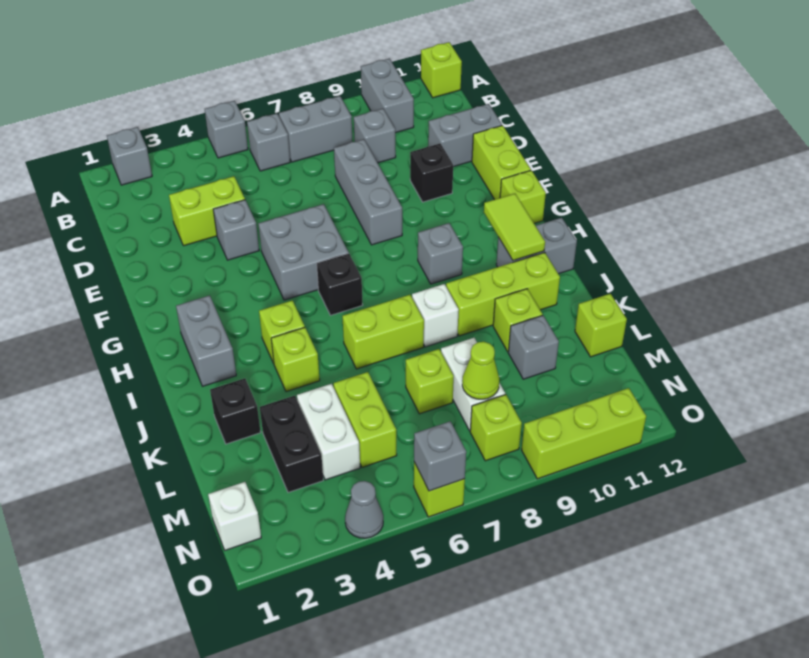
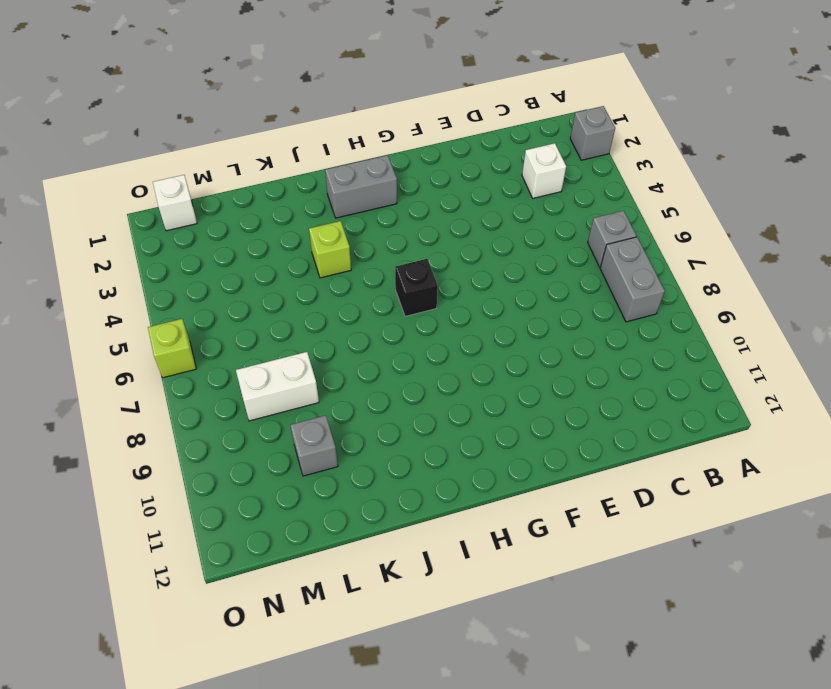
white brick C3 level 1 -> white brick J8 level 1
none -> grey brick A5 level 1
none -> grey brick A10:B10 level 1
none -> lime brick A12 level 1
none -> grey brick C9 level 1

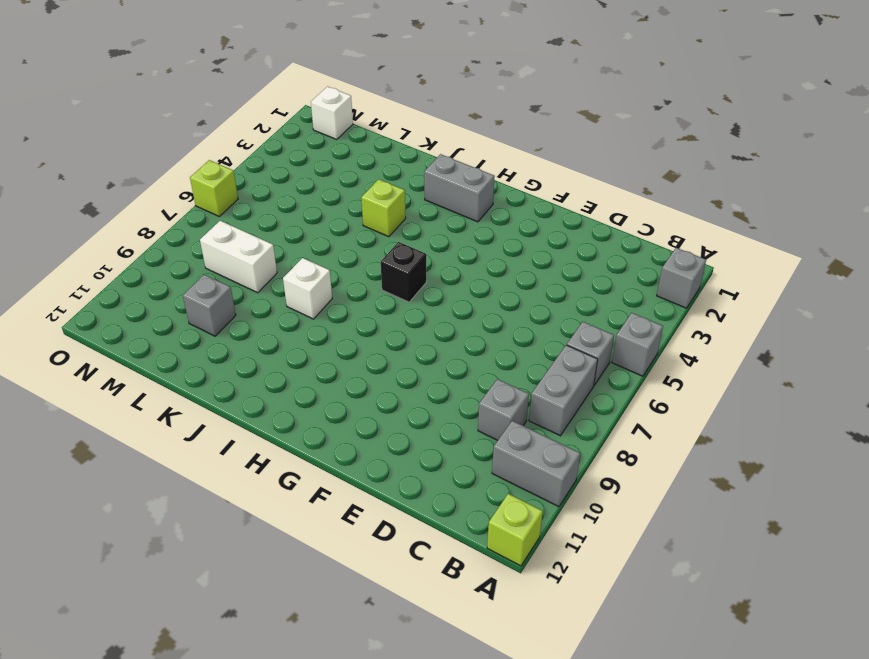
none -> lime brick D3:D4 level 1
none -> grey brick D8:F8 level 1
none -> grey brick D11:D12 level 1
none -> grey brick E4 level 1

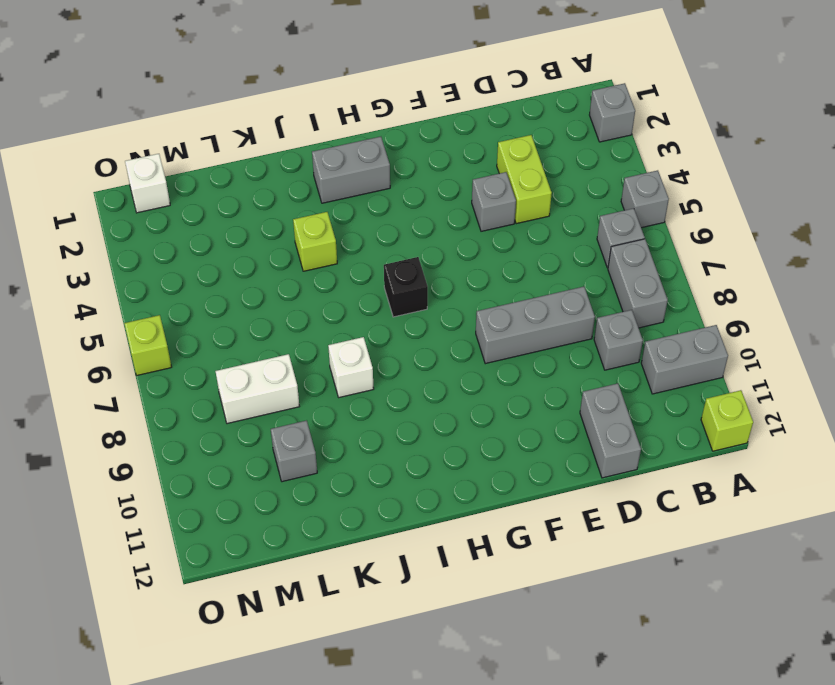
none -> black brick E10 level 1
none -> lime brick E12:F12 level 1
none -> grey brick F5:G6 level 1
none -> lime brick G12 level 1

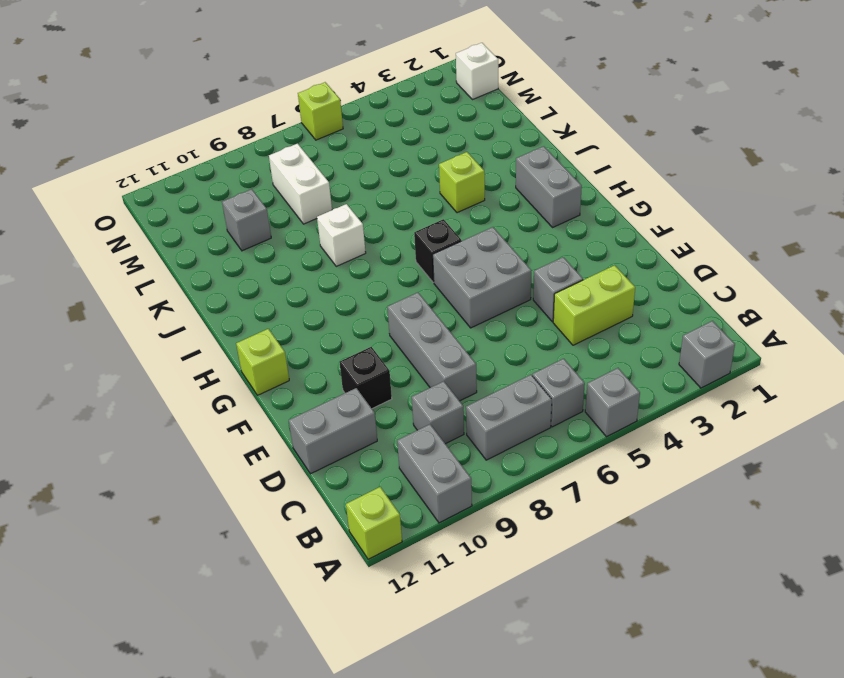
none -> lime brick E12:F12 level 1
none -> grey brick H9 level 1
none -> lime brick I4 level 1
none -> grey brick I11:I12 level 1

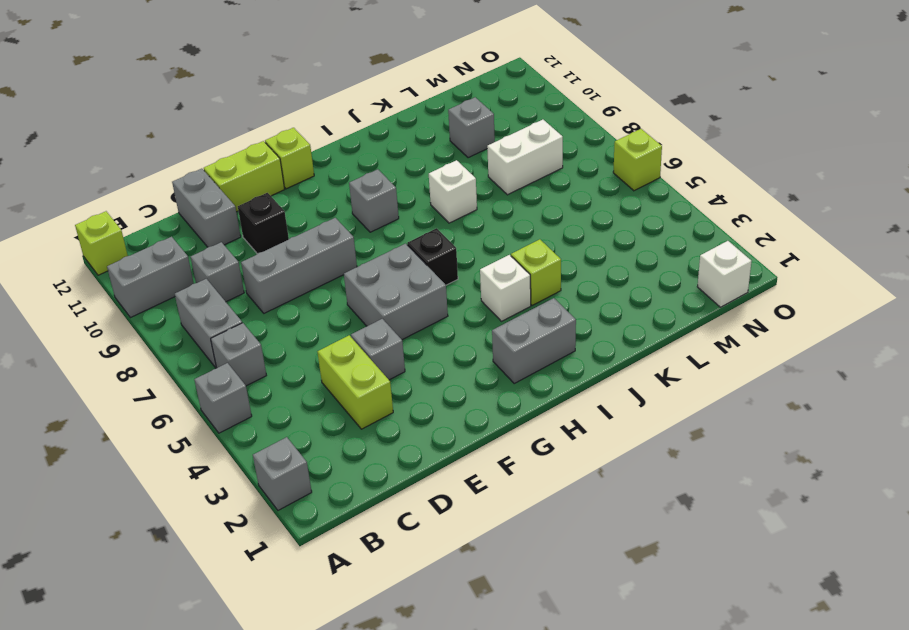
white brick I4 level 1 -> lime brick I4 level 1
none -> grey brick I11:I12 level 1
none -> lime brick J6:J7 level 1
none -> lime brick J9:J11 level 1
none -> black brick K2 level 1

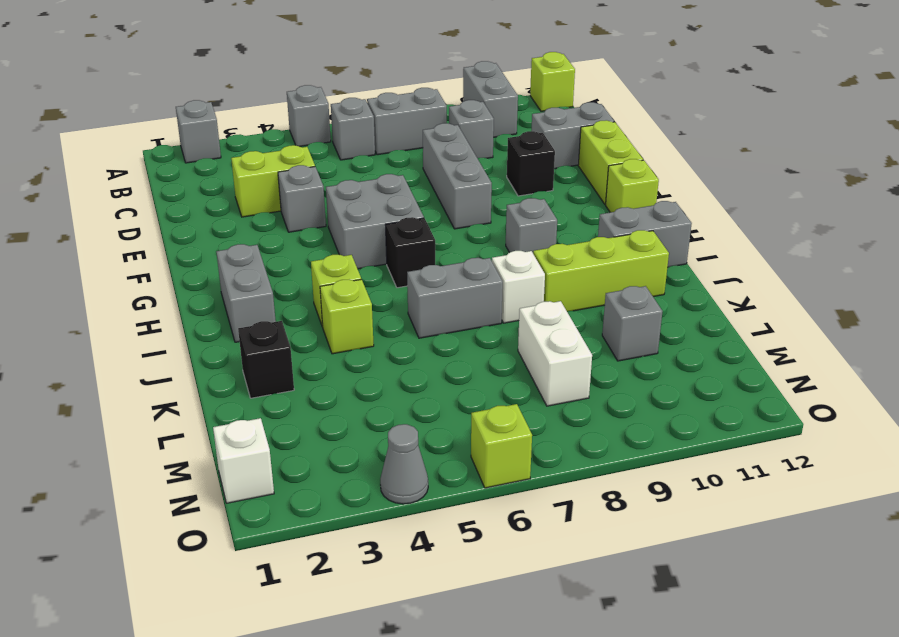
grey brick J6:J7 level 1 -> lime brick J6:J7 level 1
none -> lime brick K10 level 1
none -> black brick L3:M3 level 1
none -> white brick L4:M4 level 1
none -> lime brick L5:M5 level 1

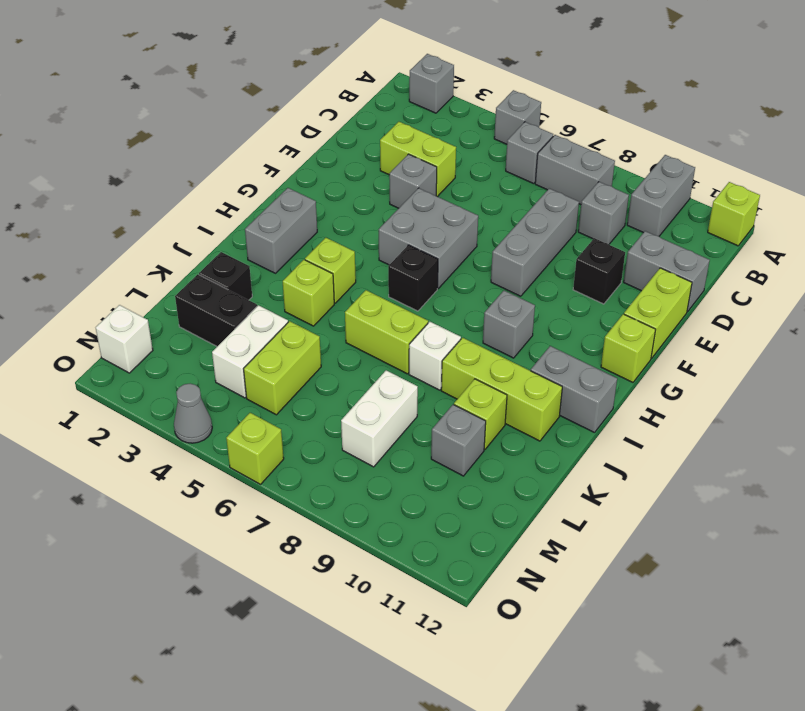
black brick L2:L3 level 1 -> black brick L3:M3 level 1
none -> lime brick L7 level 1
none -> lime brick L12 level 1
none -> lime brick N8 level 1
none -> lime brick O9:O11 level 1

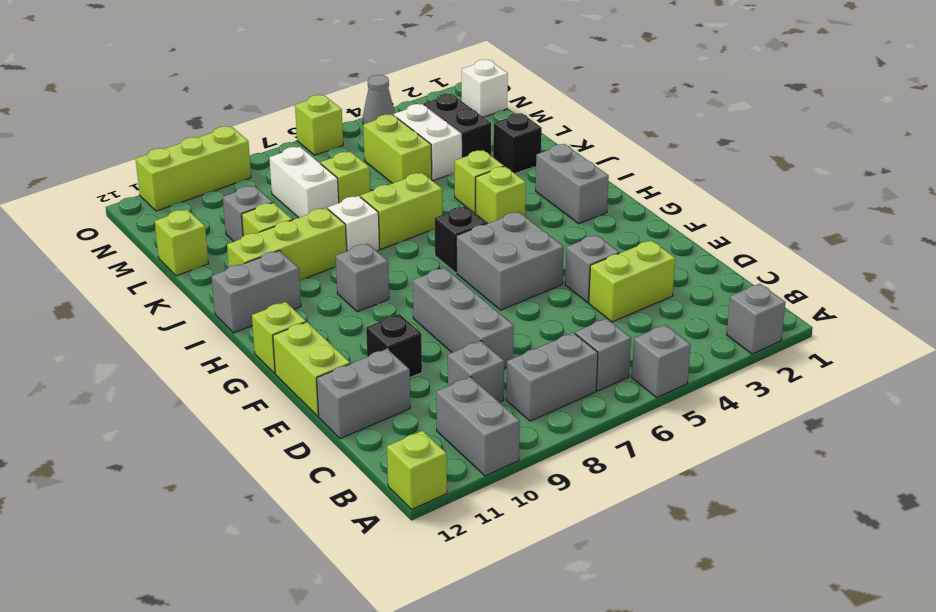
none -> lime brick N8 level 1
none -> lime tile H11:I11 level 2
none -> lime cone M8 level 2
none -> grey brick O6 level 2

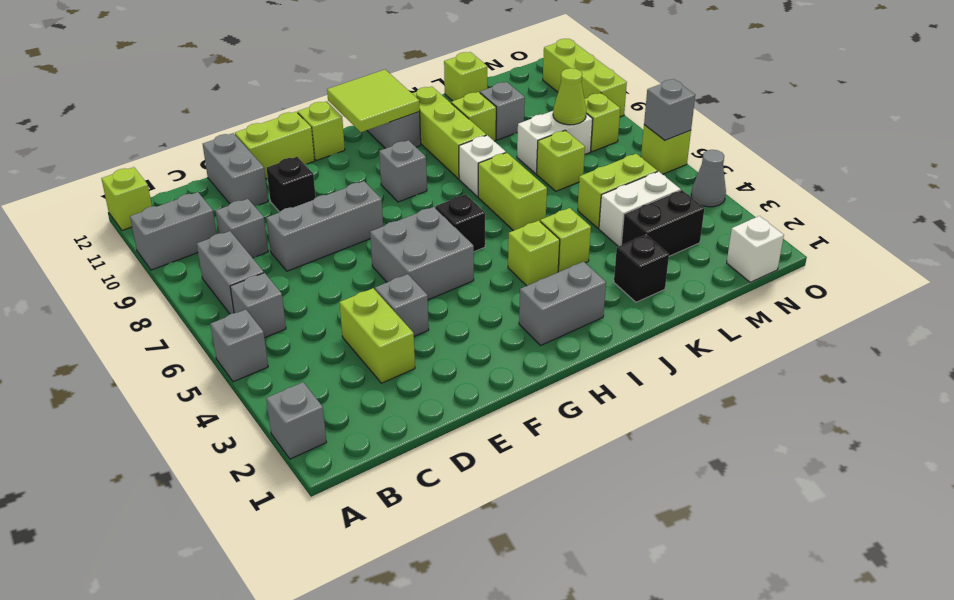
lime tile H11:I12 level 2 -> lime tile H11:I11 level 2

